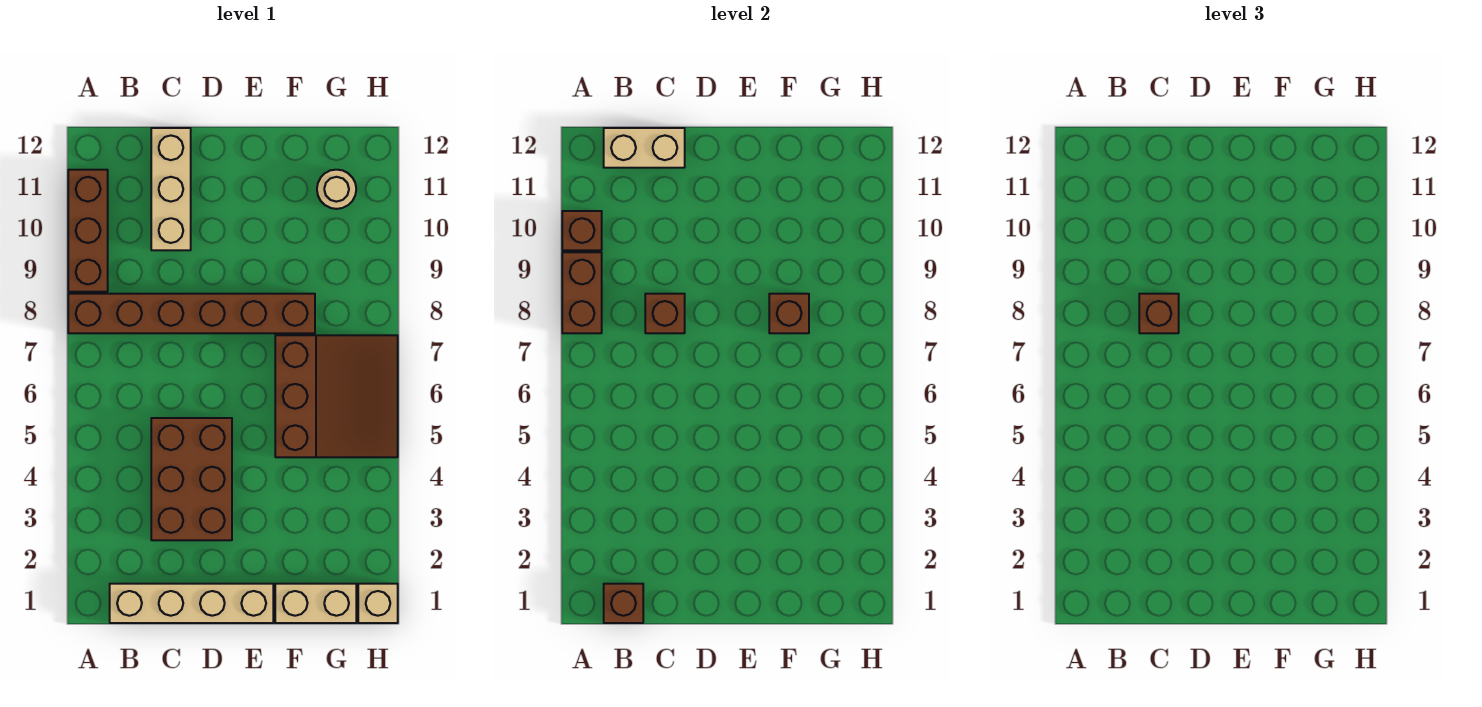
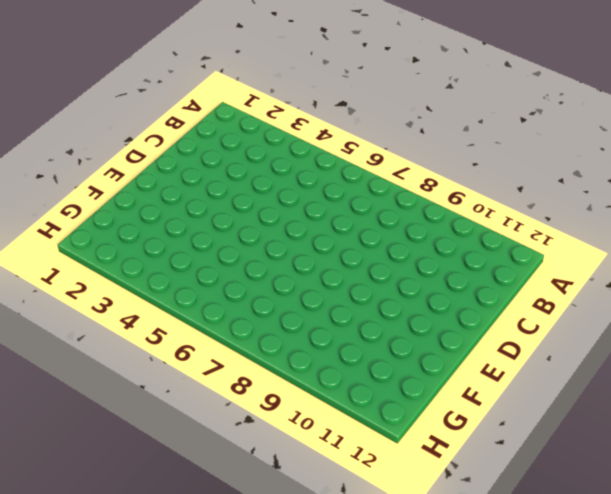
none -> brown brick A8:F8 level 1
none -> brown brick A9:A11 level 1
none -> tan brick B1:E1 level 1

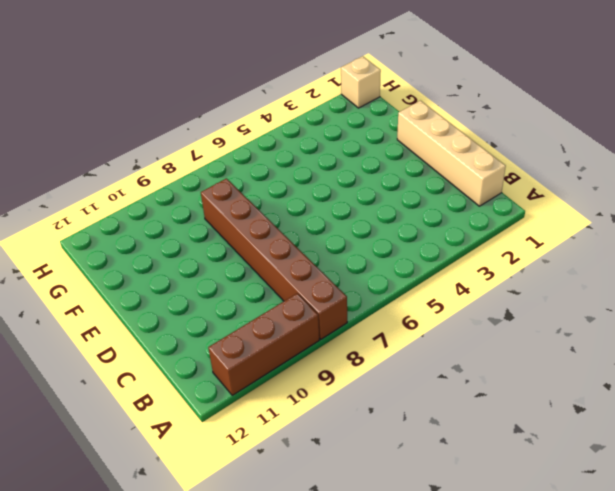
none -> brown brick C3:D5 level 1
none -> tan brick C10:C12 level 1
none -> tan brick F1:G1 level 1

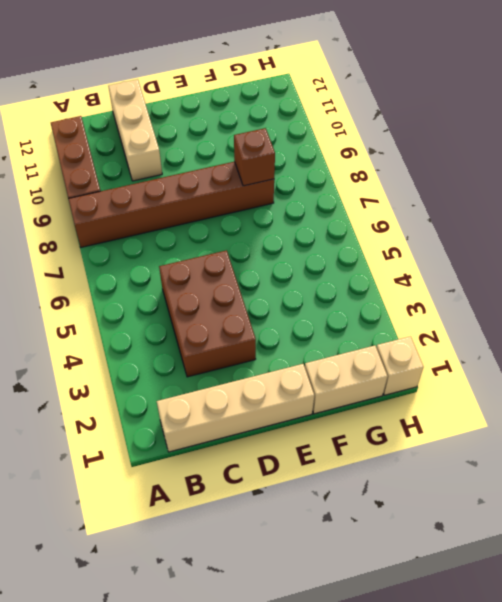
none -> brown slope F5:H7 level 1 top F
none -> tan round brick G11 level 1
none -> brown brick A8:A9 level 2

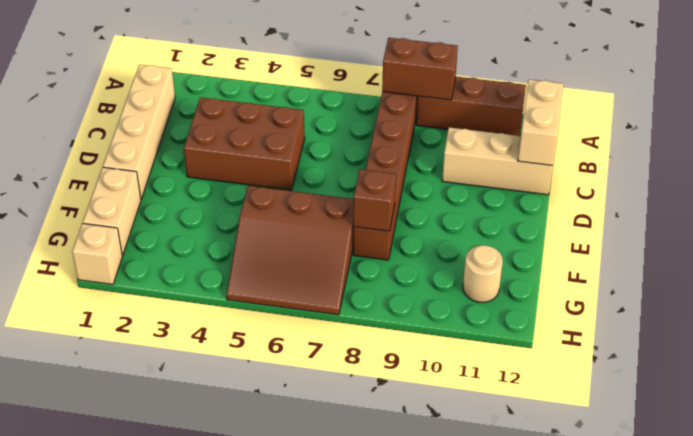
none -> brown brick A10 level 2
none -> brown brick B1 level 2
none -> brown brick C8 level 2

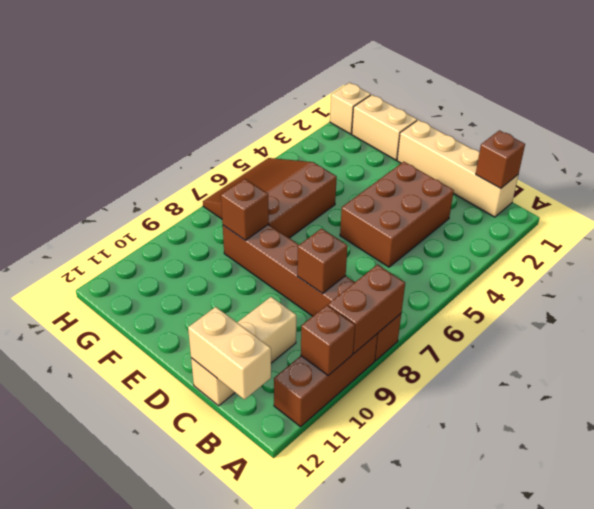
none -> tan round brick G11 level 1
none -> brown brick C8 level 3

